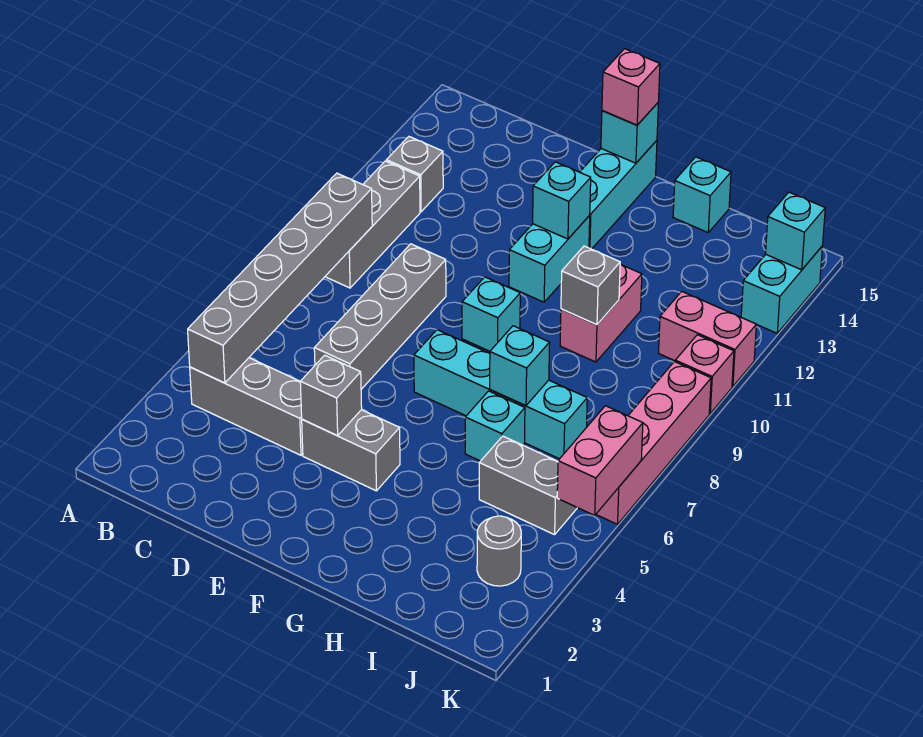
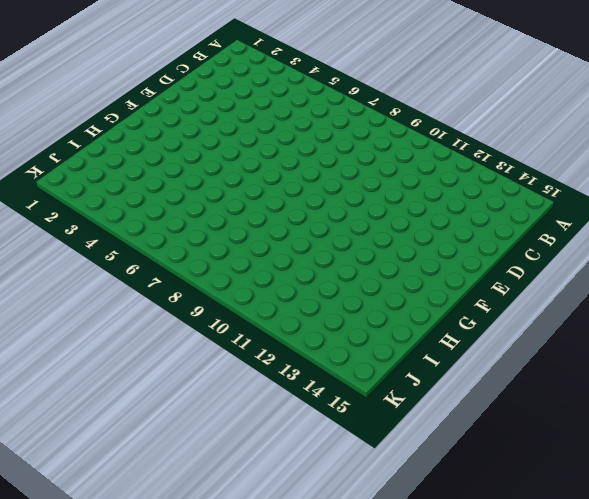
none -> grey brick B4:D4 level 1
none -> grey brick B9:B11 level 1
none -> grey brick B12 level 1

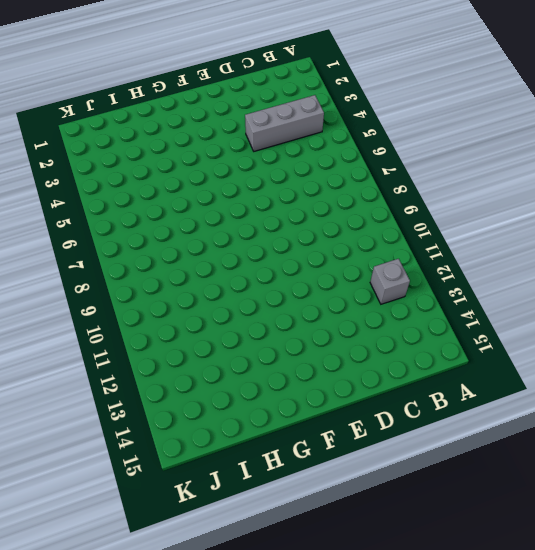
none -> grey brick B9:B11 level 1
none -> grey brick D6:D9 level 1
none -> grey brick E4:F4 level 1

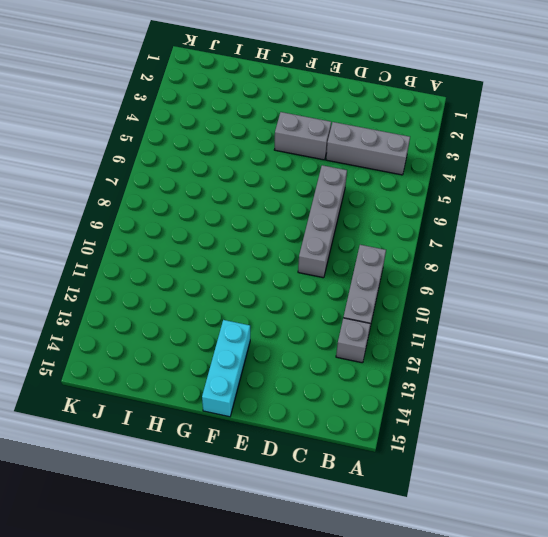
none -> cyan brick F7:I7 level 1
none -> cyan brick F9 level 1
none -> cyan brick F11:F12 level 1

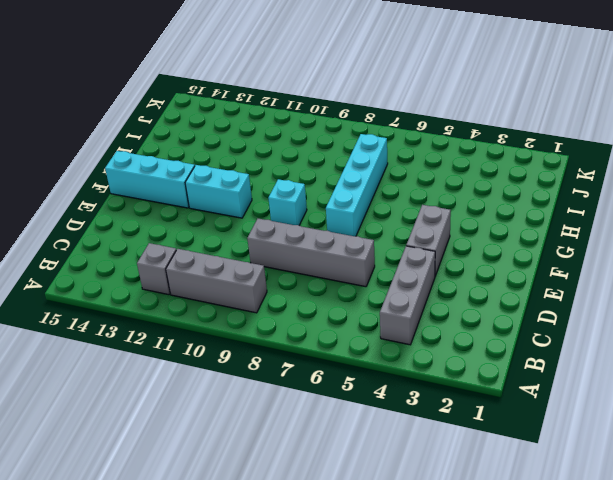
none -> cyan brick H6 level 1
none -> pink brick H10:H11 level 1
none -> cyan brick H15 level 1

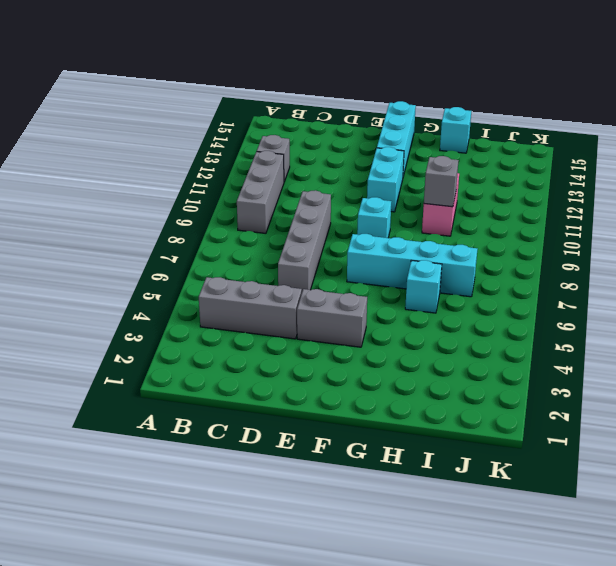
none -> grey brick I5:J5 level 1
none -> grey round brick J3 level 1
none -> pink brick J11:K11 level 1

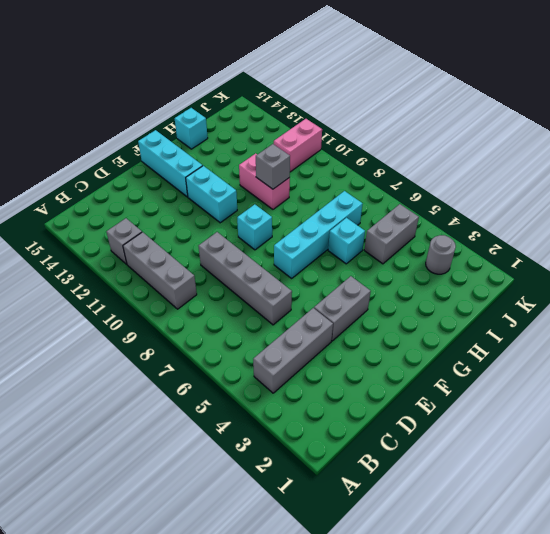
none -> pink brick K6:K9 level 1
none -> pink brick K10 level 1
none -> cyan brick K13:K14 level 1

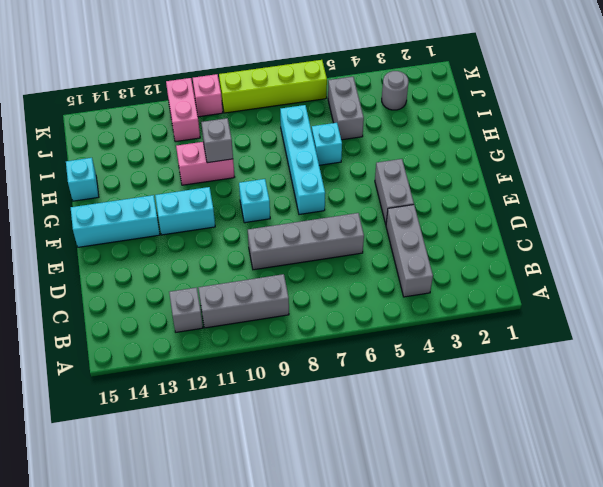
lime brick K6:K9 level 1 -> pink brick K6:K9 level 1
none -> cyan brick K13:K14 level 1
none -> grey brick B4:B9 level 2
none -> grey brick E4 level 2

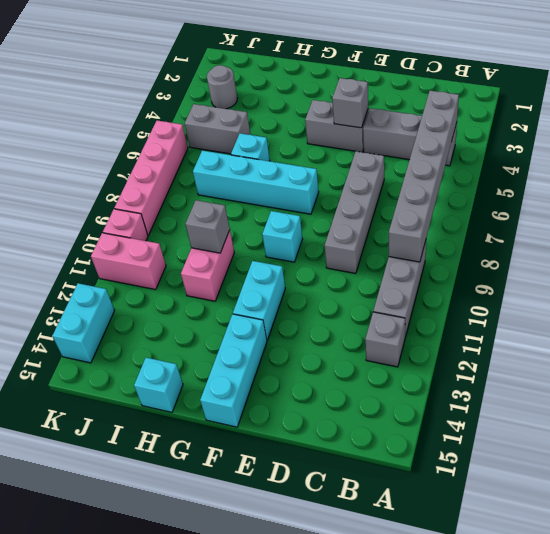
none -> cyan brick F12 level 2
none -> cyan brick F15 level 2
none -> cyan brick H7 level 2

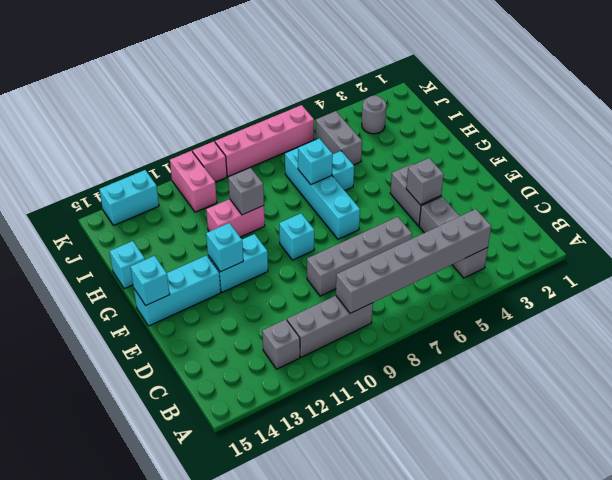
none -> pink brick K5:K6 level 2
none -> cyan brick K14 level 2
none -> pink brick F15 level 3

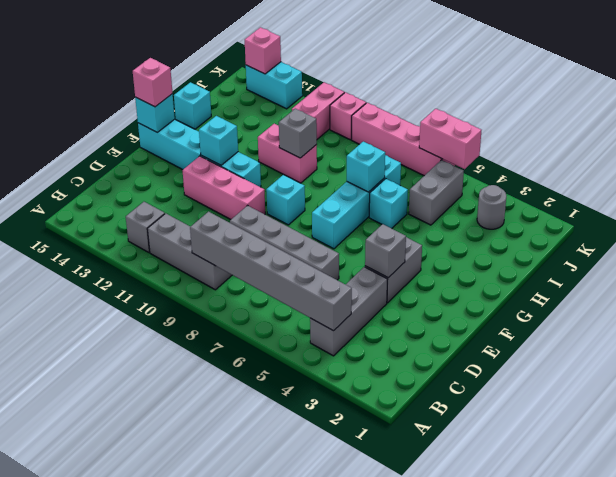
pink brick E10:E12 level 1 -> none
pink brick K14 level 2 -> cyan brick K14 level 2

